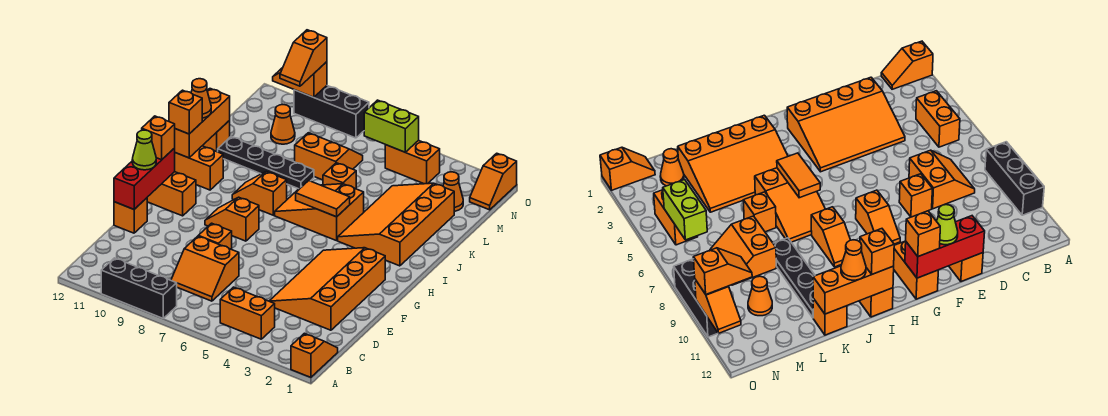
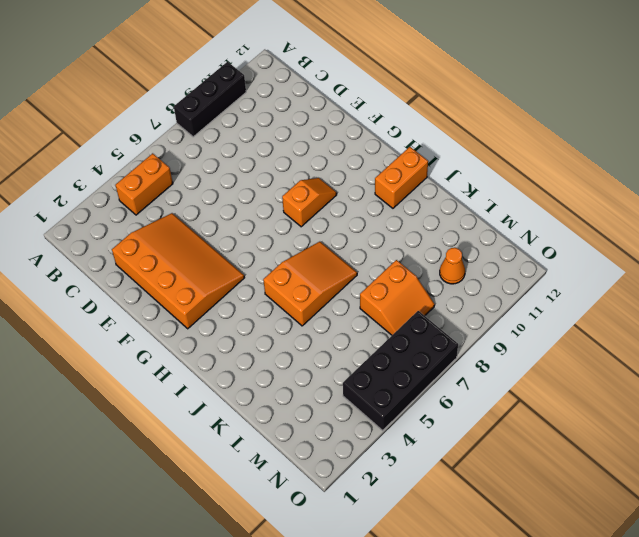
black brick N4:O7 level 1 -> orange brick N4:N5 level 1
none -> orange slope A1:B1 level 1 top A
none -> orange slope C7:D8 level 1 top D
none -> orange brick E8 level 1
none -> orange brick E12 level 1

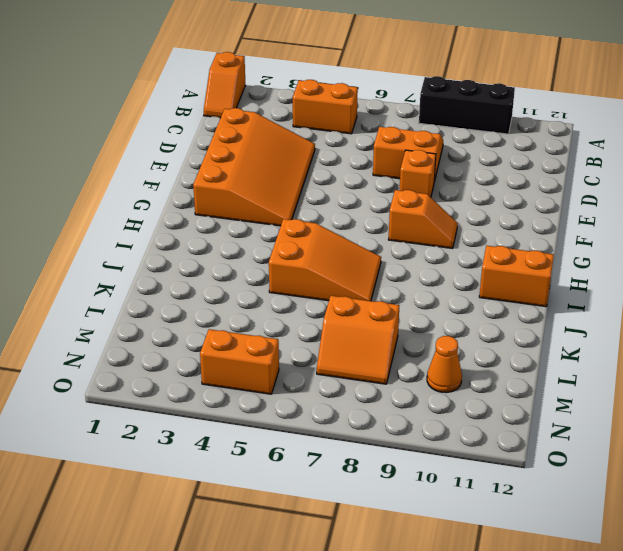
none -> orange brick E12 level 1
none -> orange brick G11:G12 level 1
none -> orange slope I2:L4 level 1 top 2
none -> orange slope I8:I9 level 1 top 8

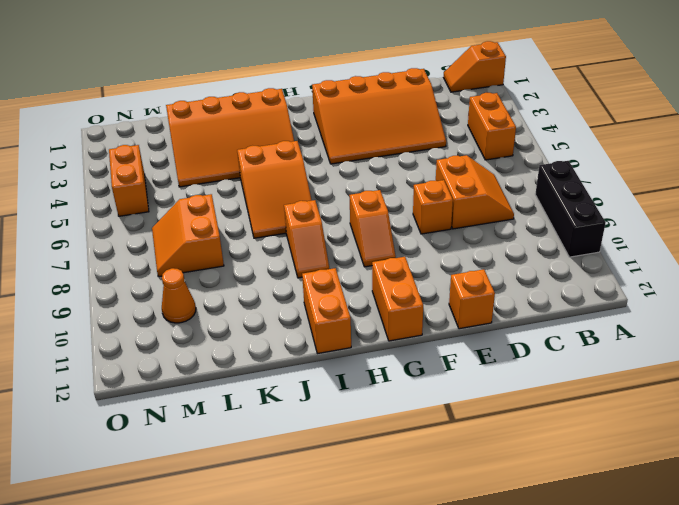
none -> orange brick K6 level 1
none -> black plate K8:K11 level 1
none -> orange brick K12 level 1
none -> orange cone M2 level 1

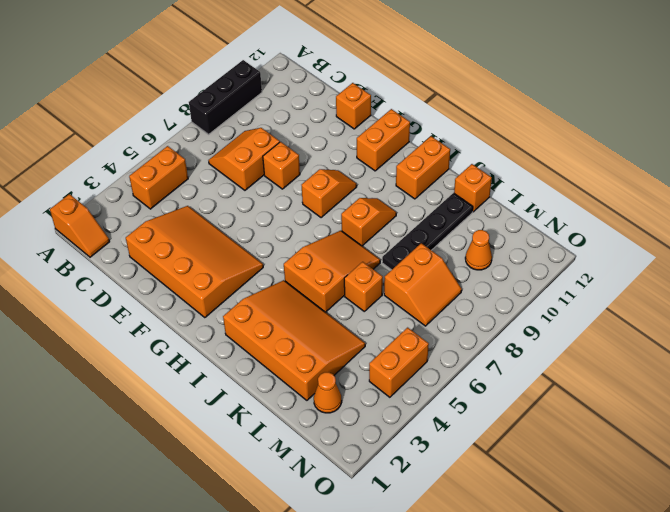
none -> orange slope N1:O1 level 1 top O
none -> black brick O8:O10 level 1
none -> red brick E12:G12 level 2
none -> orange tile I5:I6 level 2

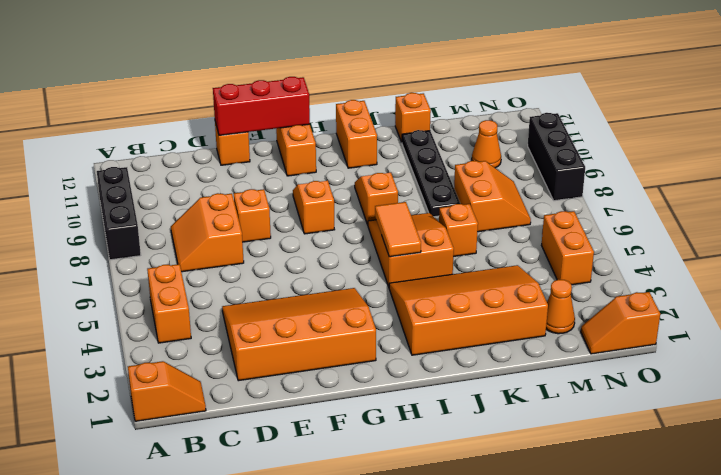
none -> orange brick I12:K12 level 2
none -> lime brick N5:N6 level 2
none -> orange slope O10:O11 level 2 top 10
none -> lime cone F12 level 3

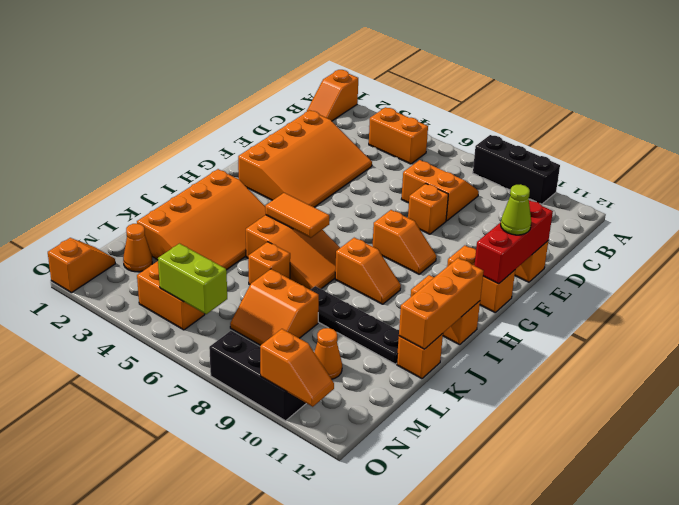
none -> orange brick G12 level 3
none -> orange brick I12 level 3
none -> orange cone J12 level 3
none -> orange slope N10:O10 level 3 top O

